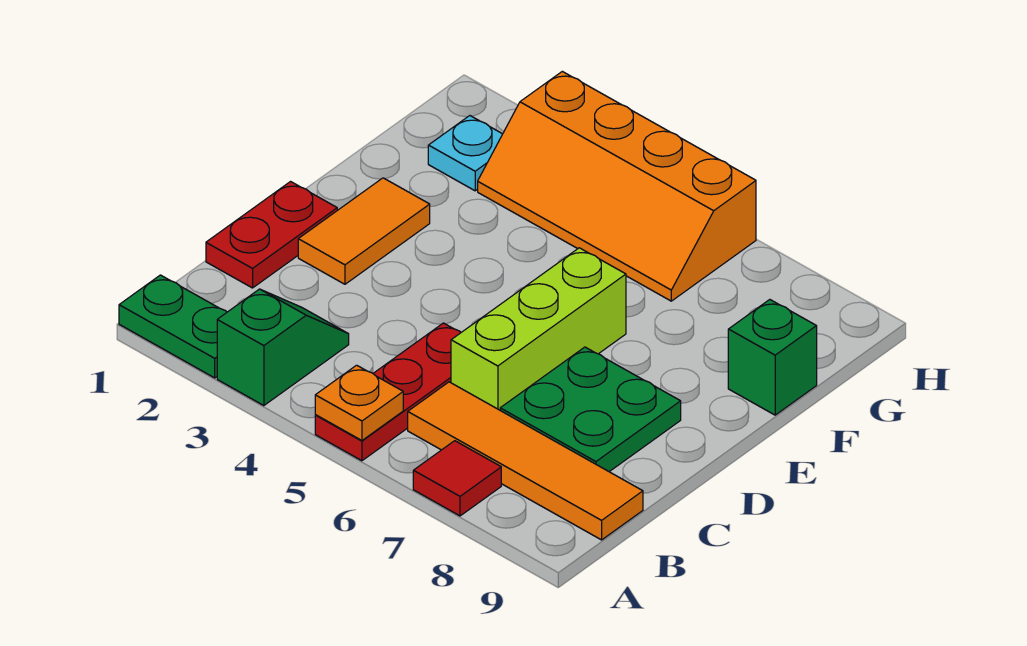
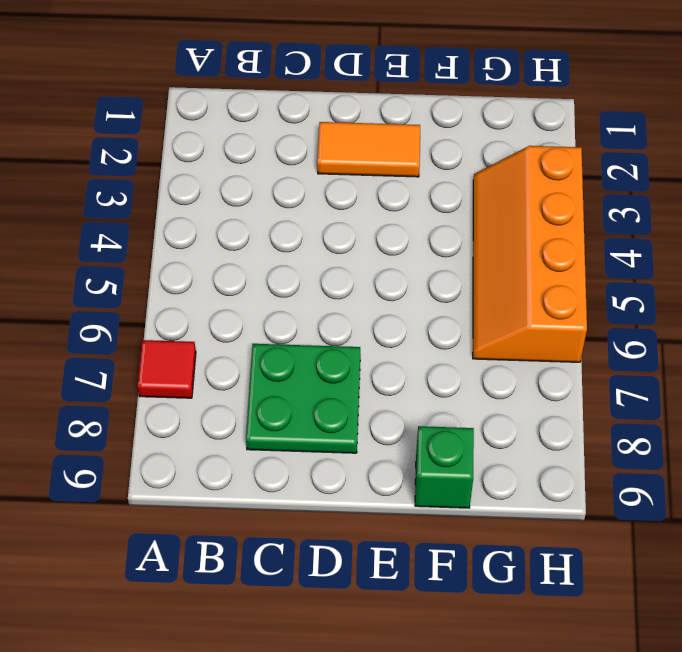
none -> green plate A1:A2 level 1
none -> green slope A3:B3 level 1 top A
none -> red plate A5:C5 level 1

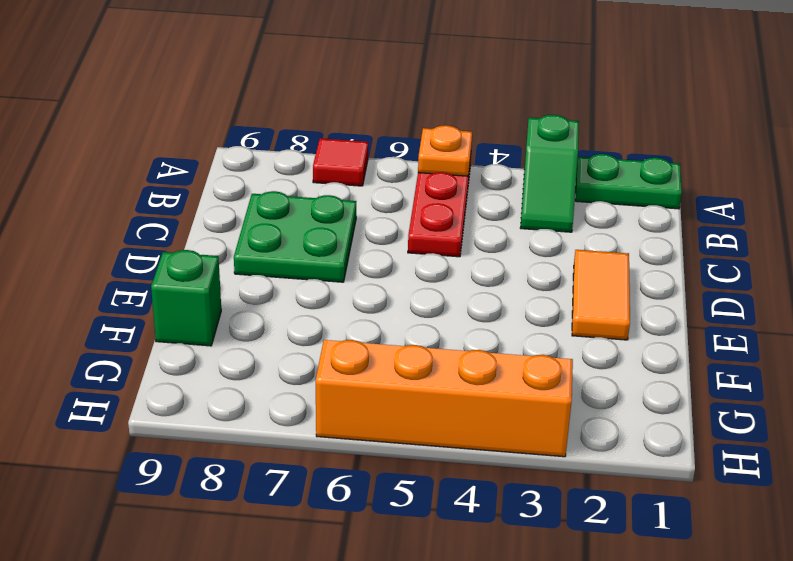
none -> orange tile B6:B9 level 1
none -> red plate C1:D1 level 1
none -> lime brick C6:E6 level 1

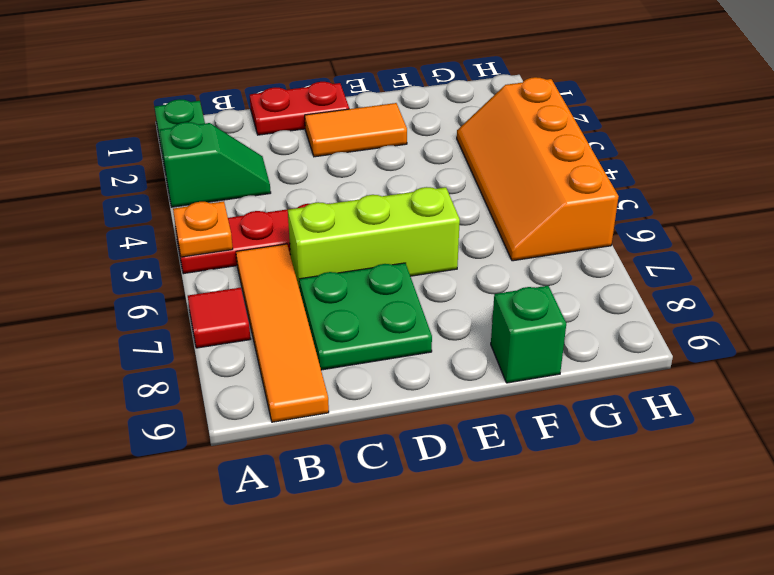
none -> cyan plate G2 level 1

